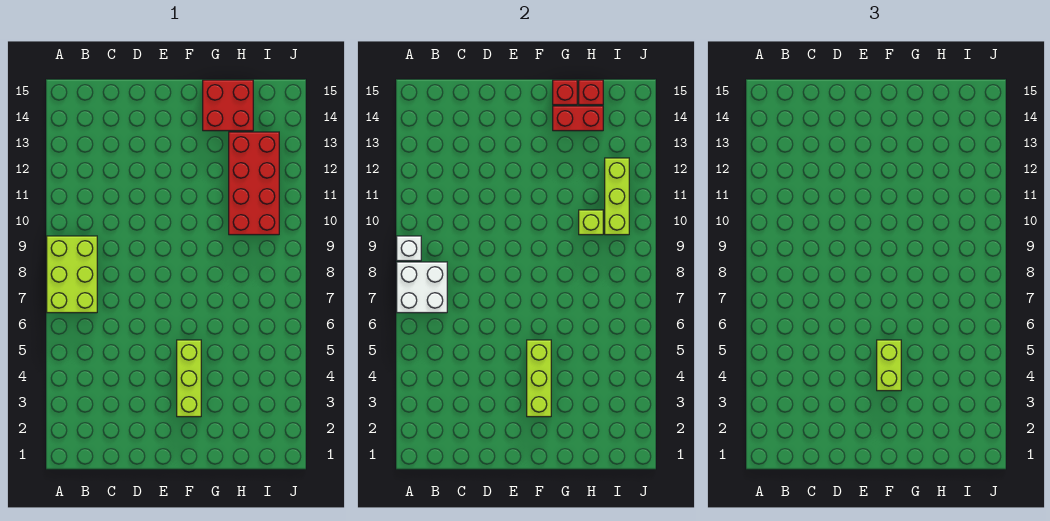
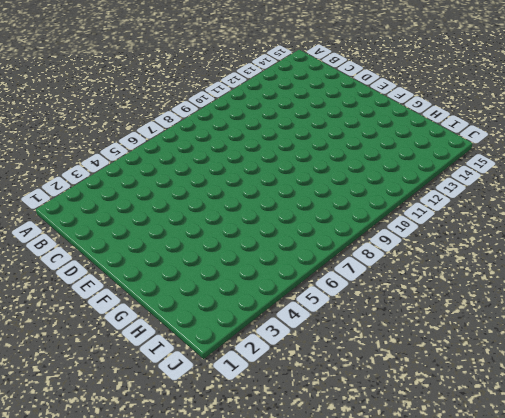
none -> lime brick A7:B9 level 1
none -> lime brick F3:F5 level 1
none -> red brick G14:H15 level 1

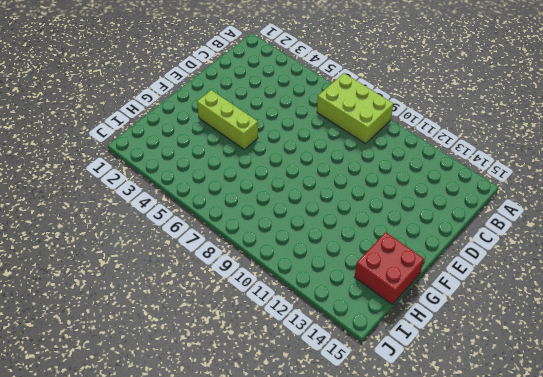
none -> red brick H10:I13 level 1
none -> white brick A7:B8 level 2
none -> white brick A9 level 2

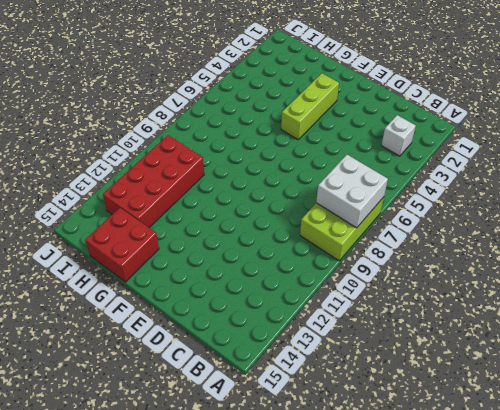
white brick B3 level 1 -> white brick A9 level 2
none -> lime brick F3:F5 level 2
none -> red brick G14:H14 level 2
none -> red brick G15 level 2

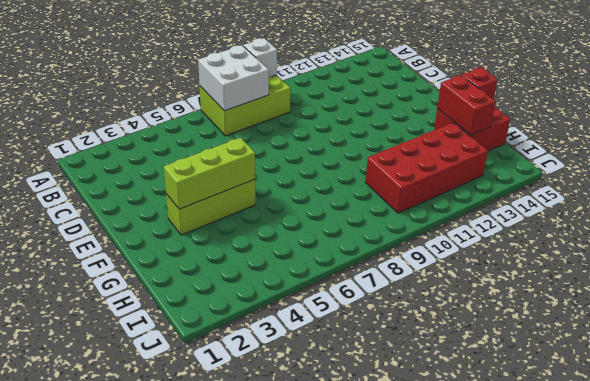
none -> lime brick H10 level 2
none -> red brick H15 level 2
none -> lime brick I10:I12 level 2

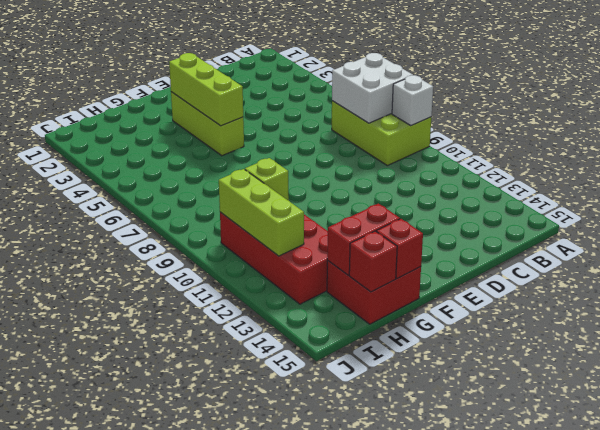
none -> lime brick F4:F5 level 3

